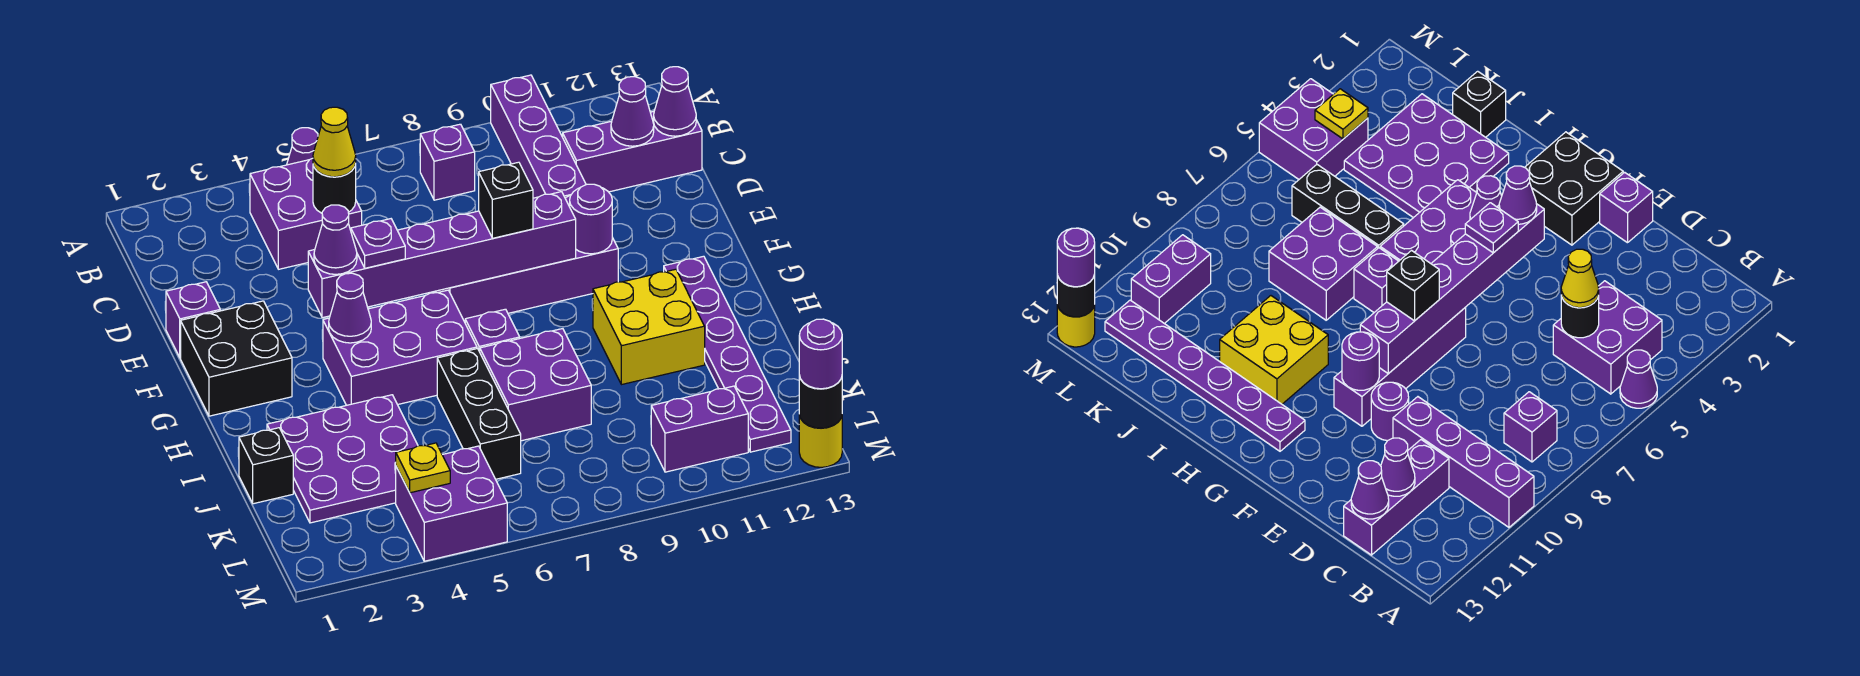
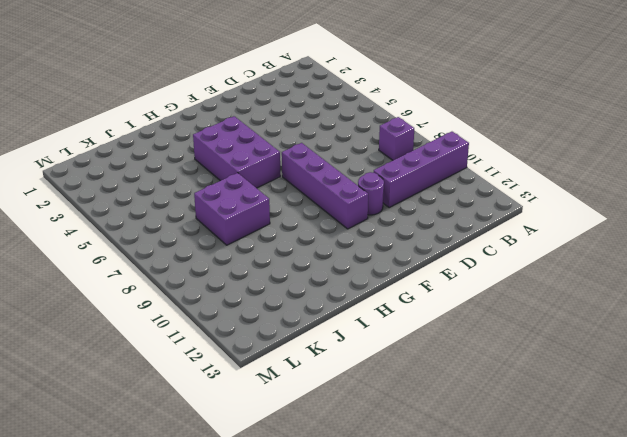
none -> purple cone A5 level 1
none -> purple brick B4:C5 level 1
none -> purple brick C11:C13 level 1
none -> purple brick E1 level 1

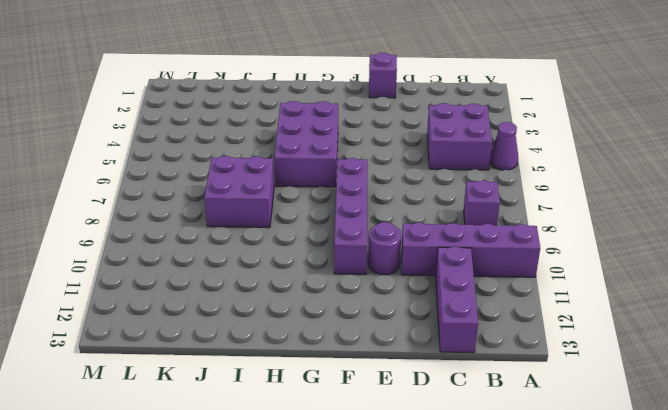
none -> black brick F1:G2 level 1
none -> purple plate G12:L12 level 1
none -> purple brick H7 level 1
none -> yellow brick H10:I11 level 1

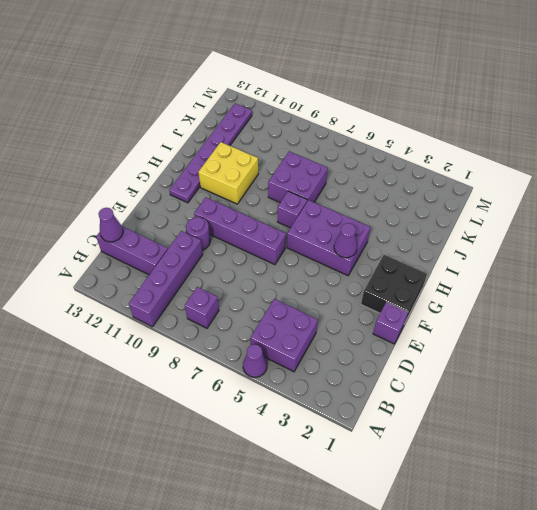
none -> purple plate I2:K4 level 1
none -> black brick I6:K6 level 1
none -> black brick J1 level 1
none -> purple brick L4:M5 level 1

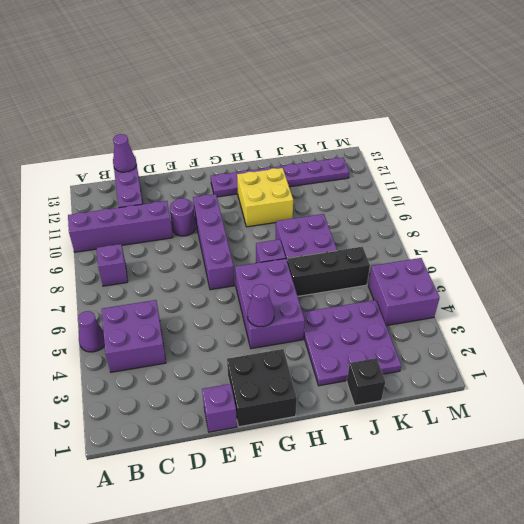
none -> purple brick L10:L11 level 1
none -> yellow round brick M13 level 1
none -> black round brick C5 level 2
none -> purple cone C12 level 2

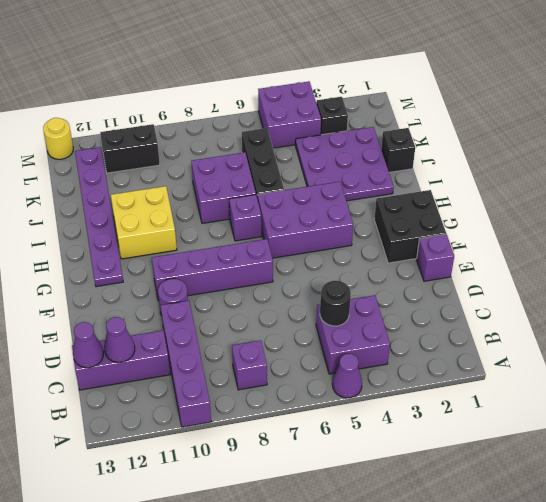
black brick L3 level 1 -> black brick F8 level 3
black brick L10:L11 level 1 -> purple brick L10:L11 level 1
none -> purple brick F4:F9 level 2
none -> purple round brick F10 level 2
none -> purple cone G4 level 2
none -> yellow plate L4 level 2

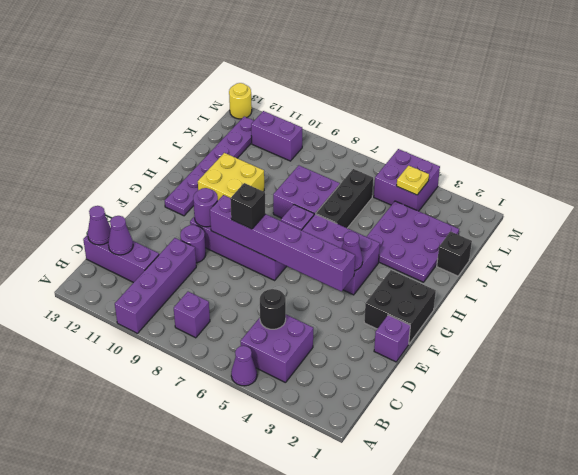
none -> black round brick M13 level 2
none -> yellow cone C5 level 3
none -> purple cone F4 level 3
none -> purple plate F5 level 3

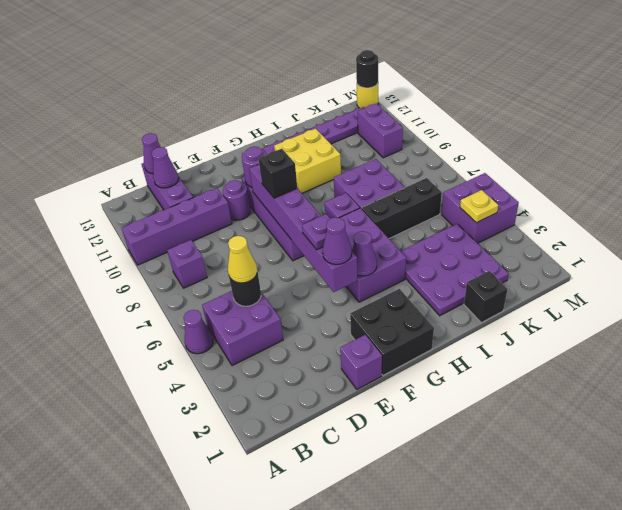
none -> purple round brick M13 level 3

